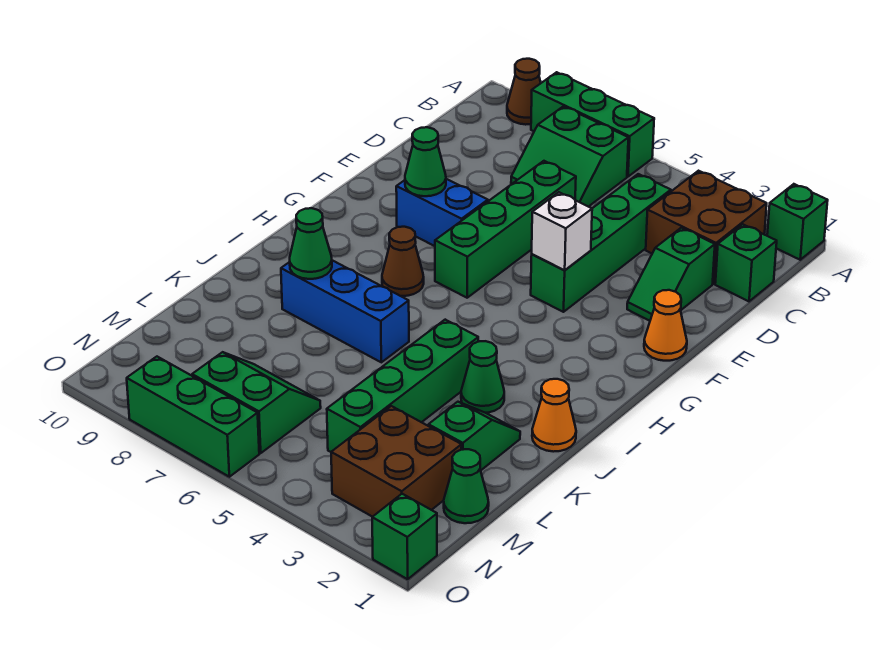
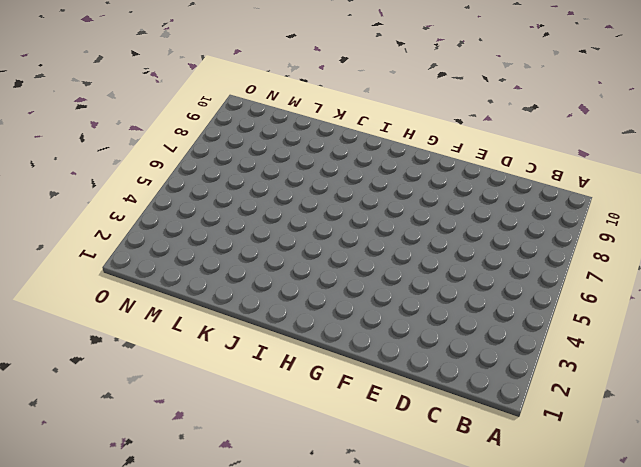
none -> green brick A1 level 1
none -> green brick A6:A8 level 1
none -> brown cone A9 level 1

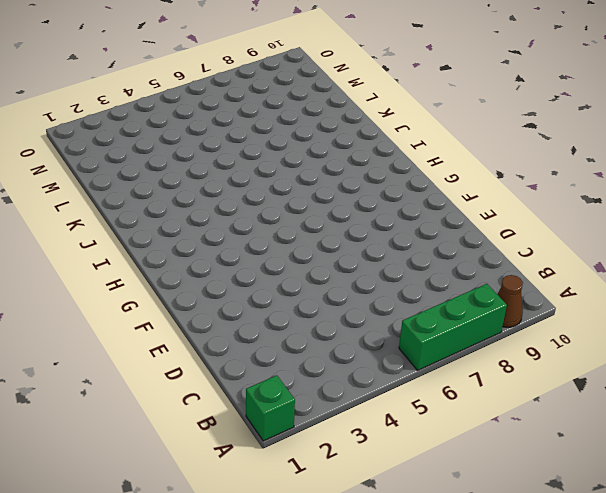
none -> brown brick B2:C3 level 1
none -> green slope B6:C7 level 1 top B
none -> green brick C1 level 1

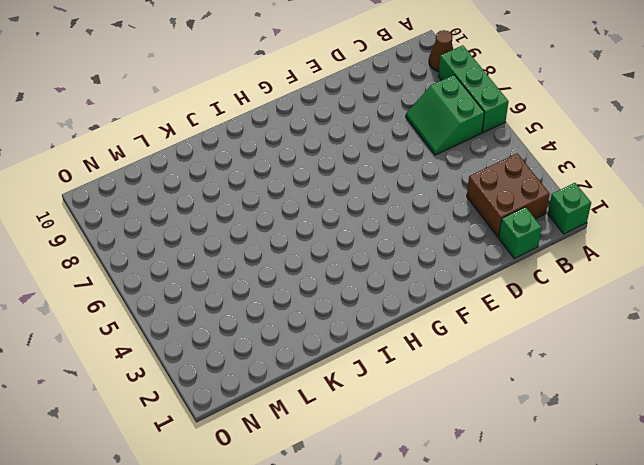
none -> green brick C4:F4 level 1
none -> green slope D2:E2 level 1 top D
none -> green brick D6:G6 level 1

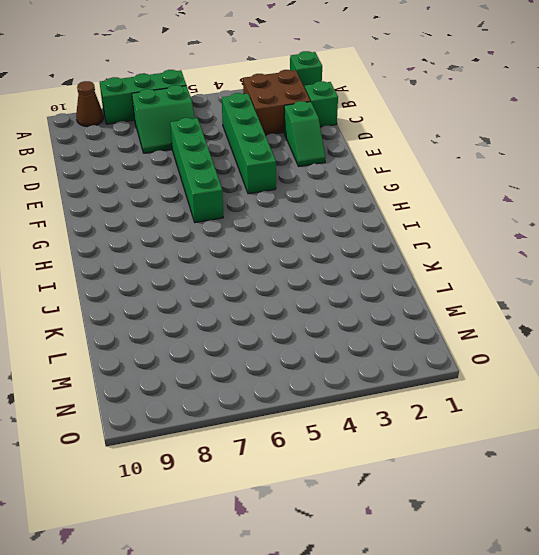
none -> orange cone F1 level 1
none -> blue brick F7:F8 level 1
none -> brown cone H7 level 1

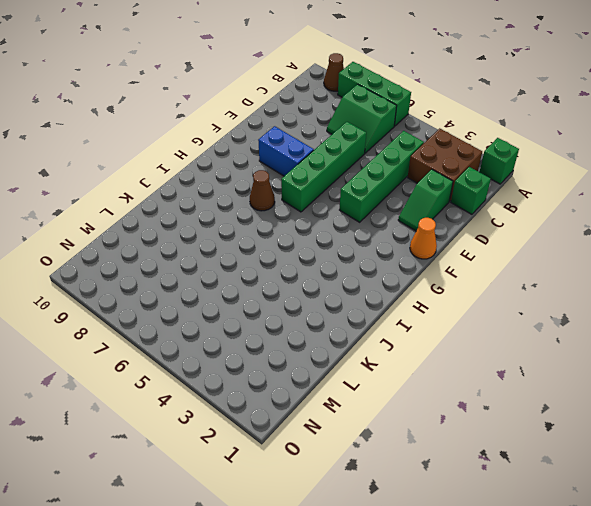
none -> orange cone J1 level 1
none -> green cone J3 level 1
none -> green brick J4:M4 level 1

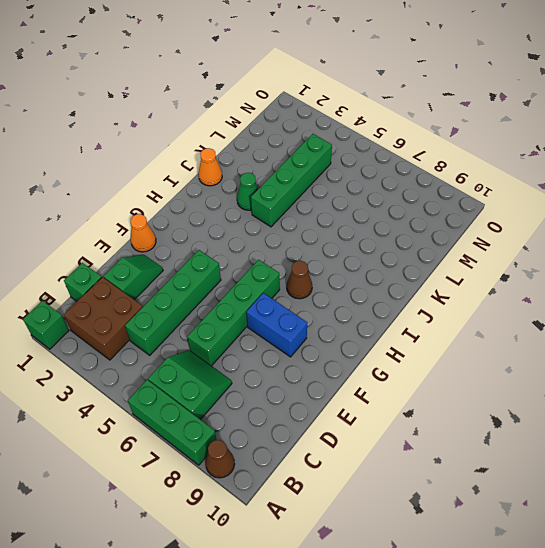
none -> blue brick J6:J8 level 1
none -> green slope K2:L2 level 1 top L
none -> green cone M1 level 1

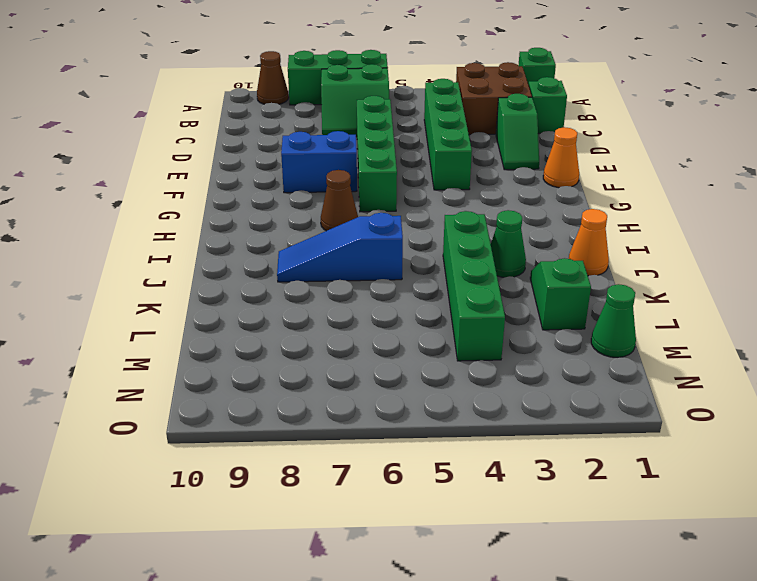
blue slope J6:J8 level 1 top 6 -> blue brick J6:J8 level 1
none -> brown brick M2:N3 level 1
none -> green slope M6:N7 level 1 top N
none -> green brick O1 level 1

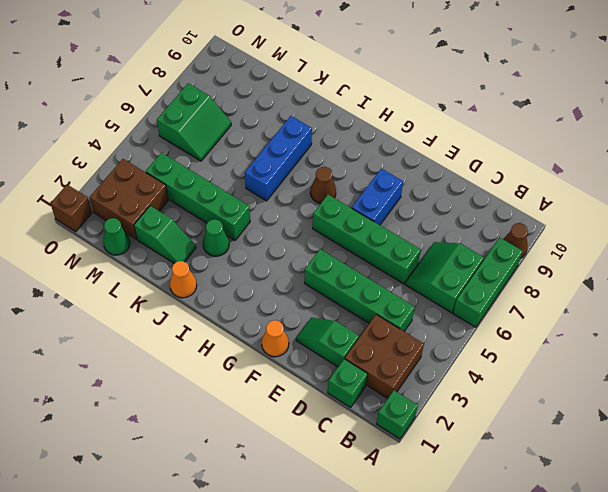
brown brick O1 level 1 -> green brick O1 level 1
none -> green brick O6:O8 level 1
none -> white brick F4 level 2
none -> green cone F8 level 2

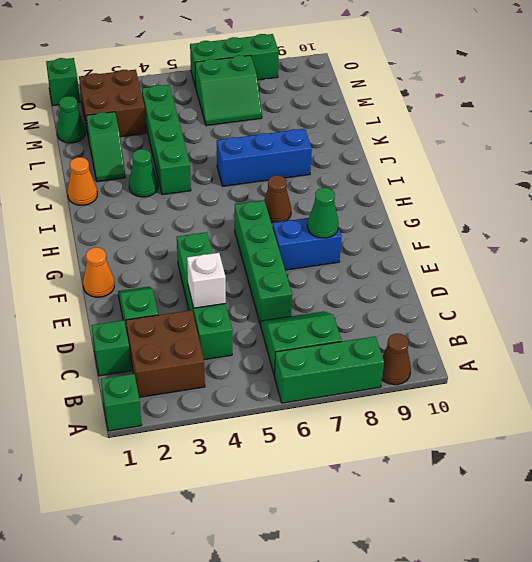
white brick D4 level 2 -> white brick F4 level 2
none -> green cone J8 level 2

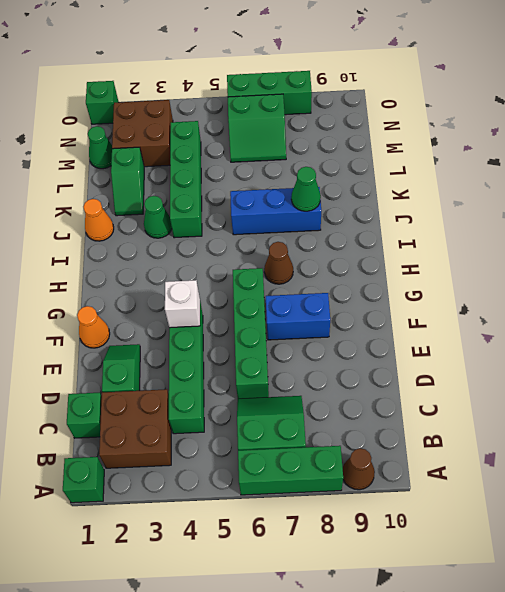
none -> green cone F8 level 2

